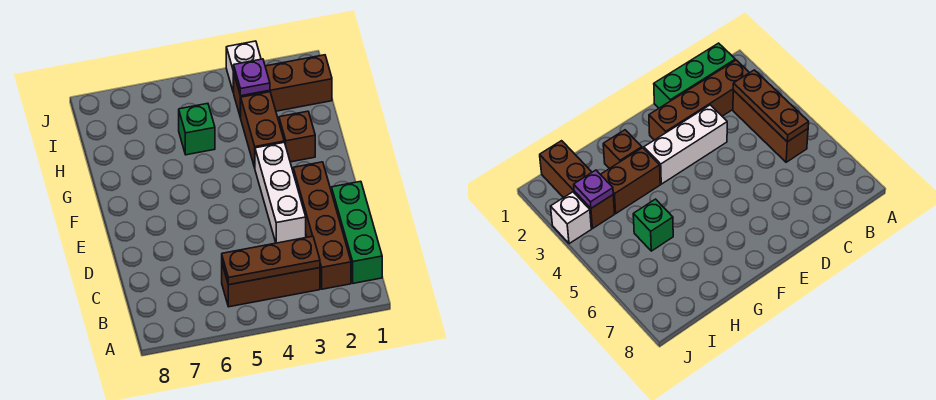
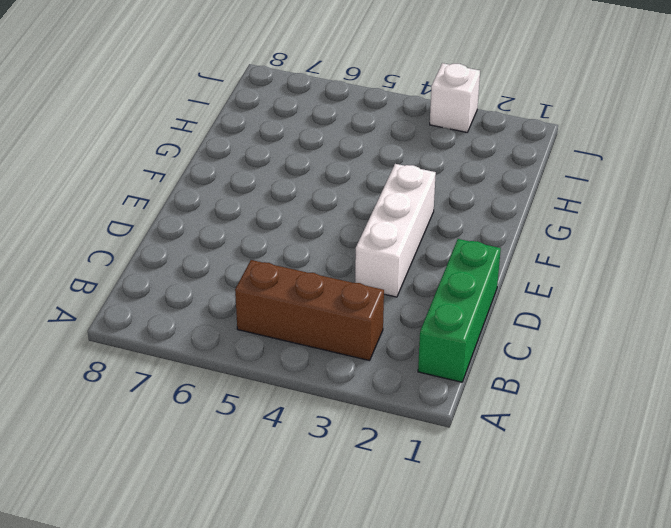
none -> brown brick B2:E2 level 1
none -> brown brick G2 level 1

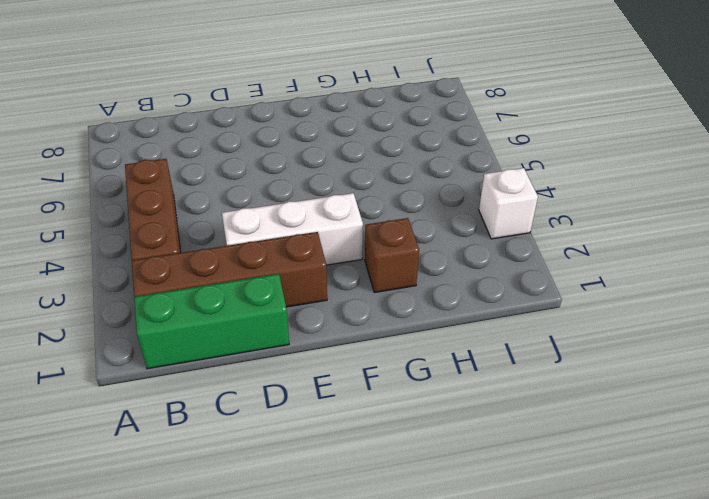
none -> brown brick G3:H3 level 1
none -> green brick H5 level 1

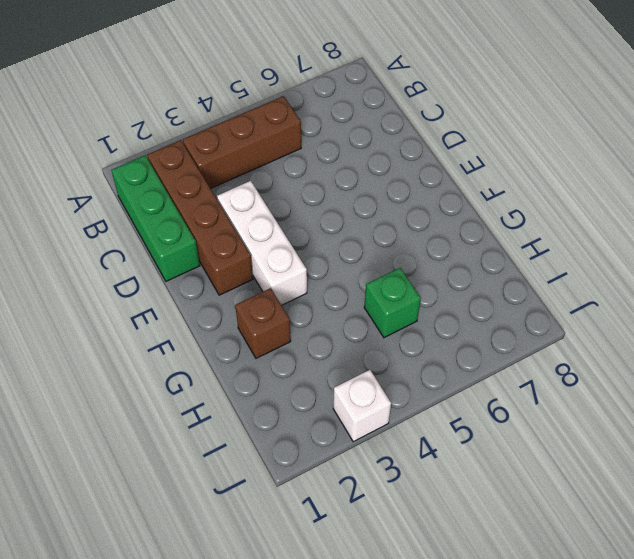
none -> brown brick G3:H3 level 1
none -> brown brick I1:I3 level 1

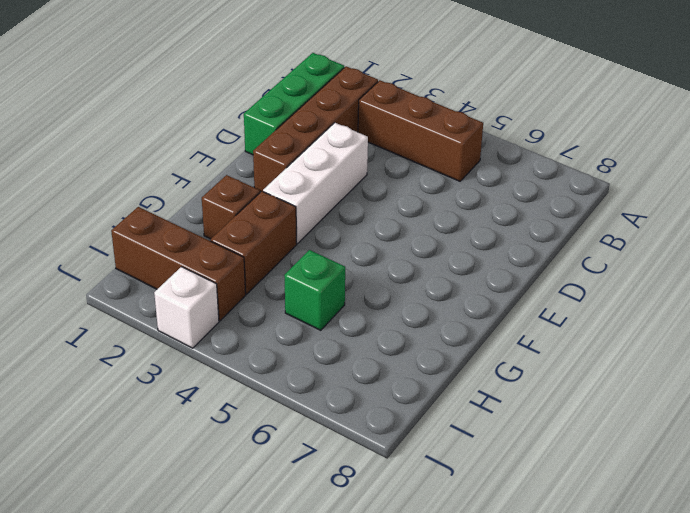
none -> brown plate B3:B5 level 2
none -> purple plate I3 level 2

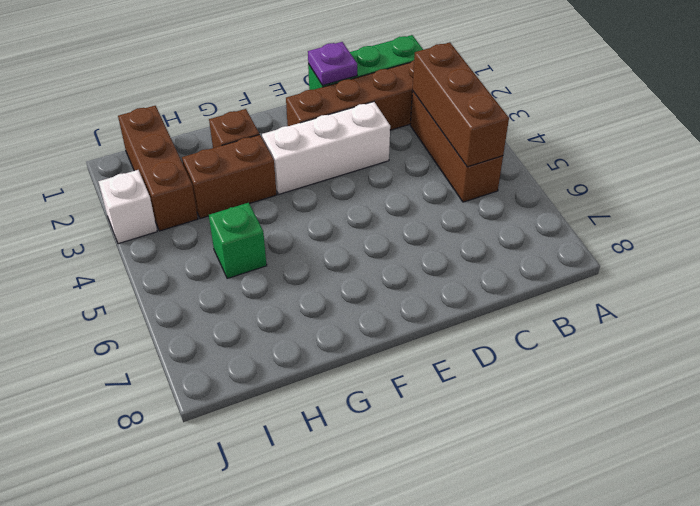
brown brick B3:B5 level 2 -> brown plate B3:B5 level 2
purple plate D1 level 2 -> purple plate I3 level 2

